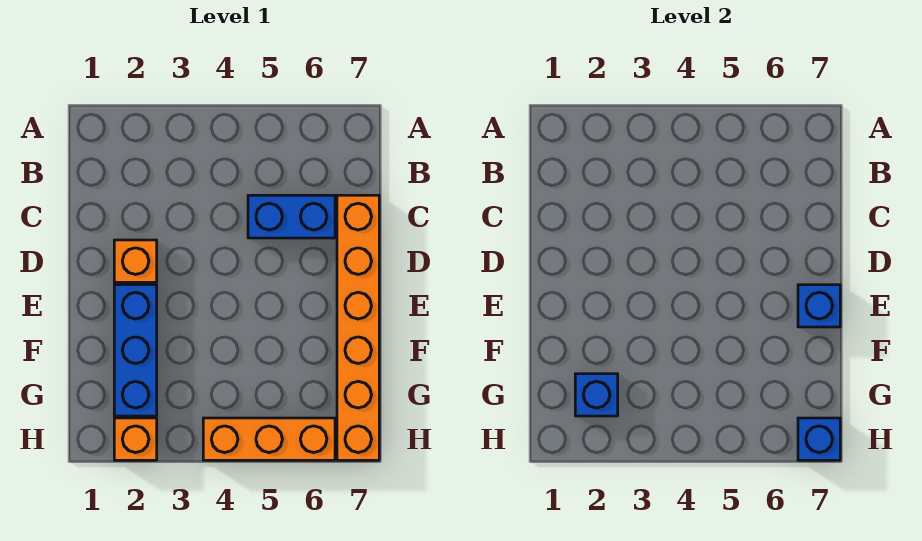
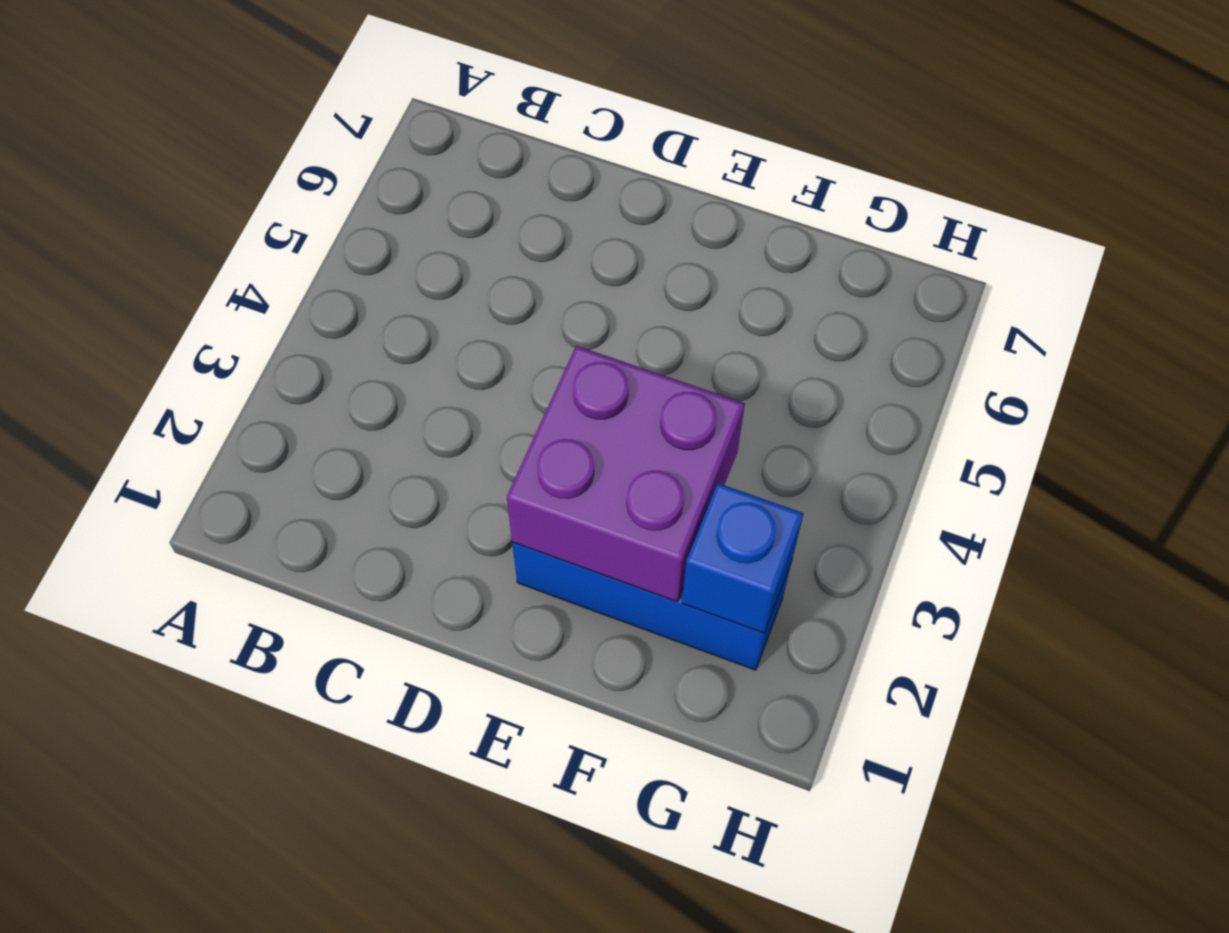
purple brick E2:F3 level 2 -> none
none -> blue brick C5:C6 level 1
none -> orange brick C7:H7 level 1

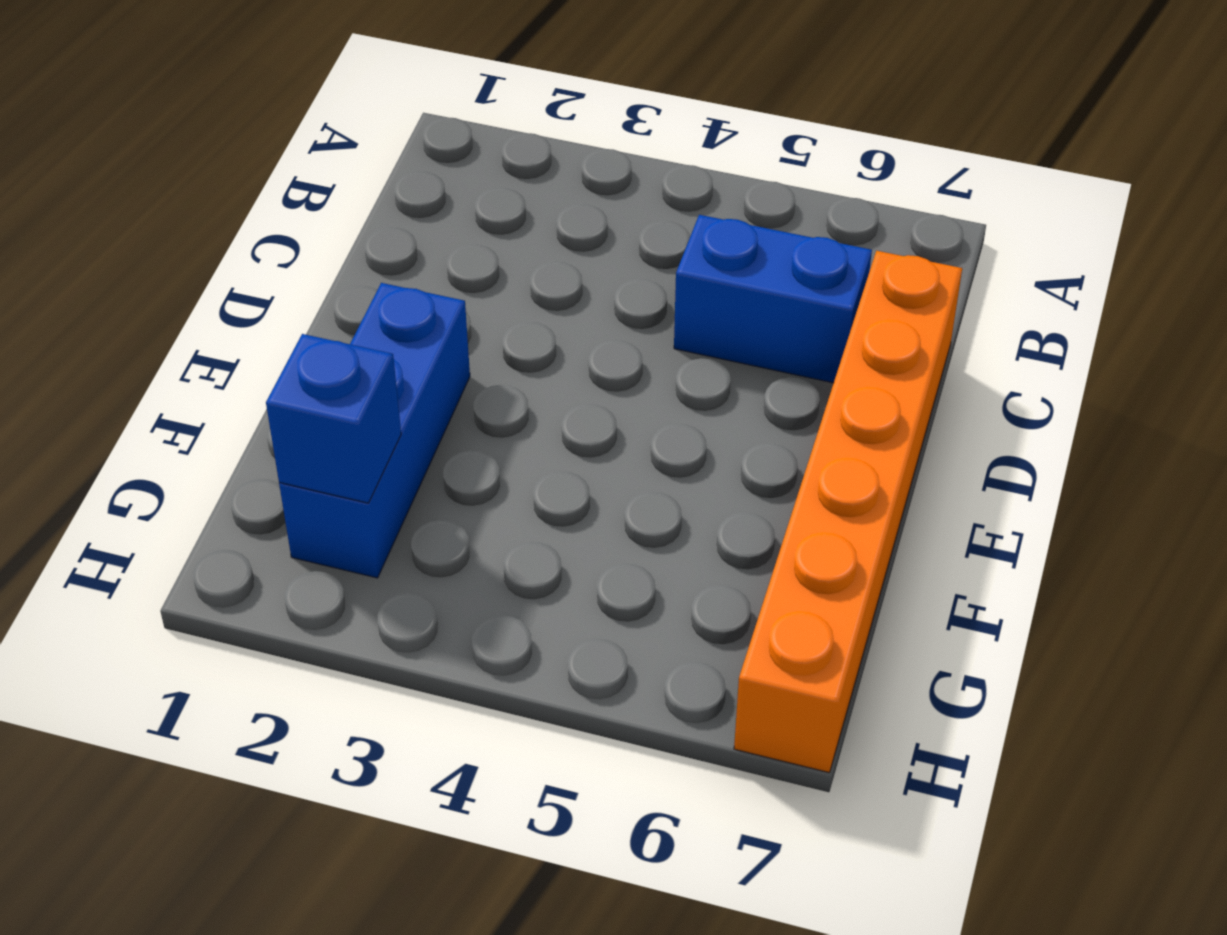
none -> orange brick D2 level 1
none -> orange brick H2 level 1

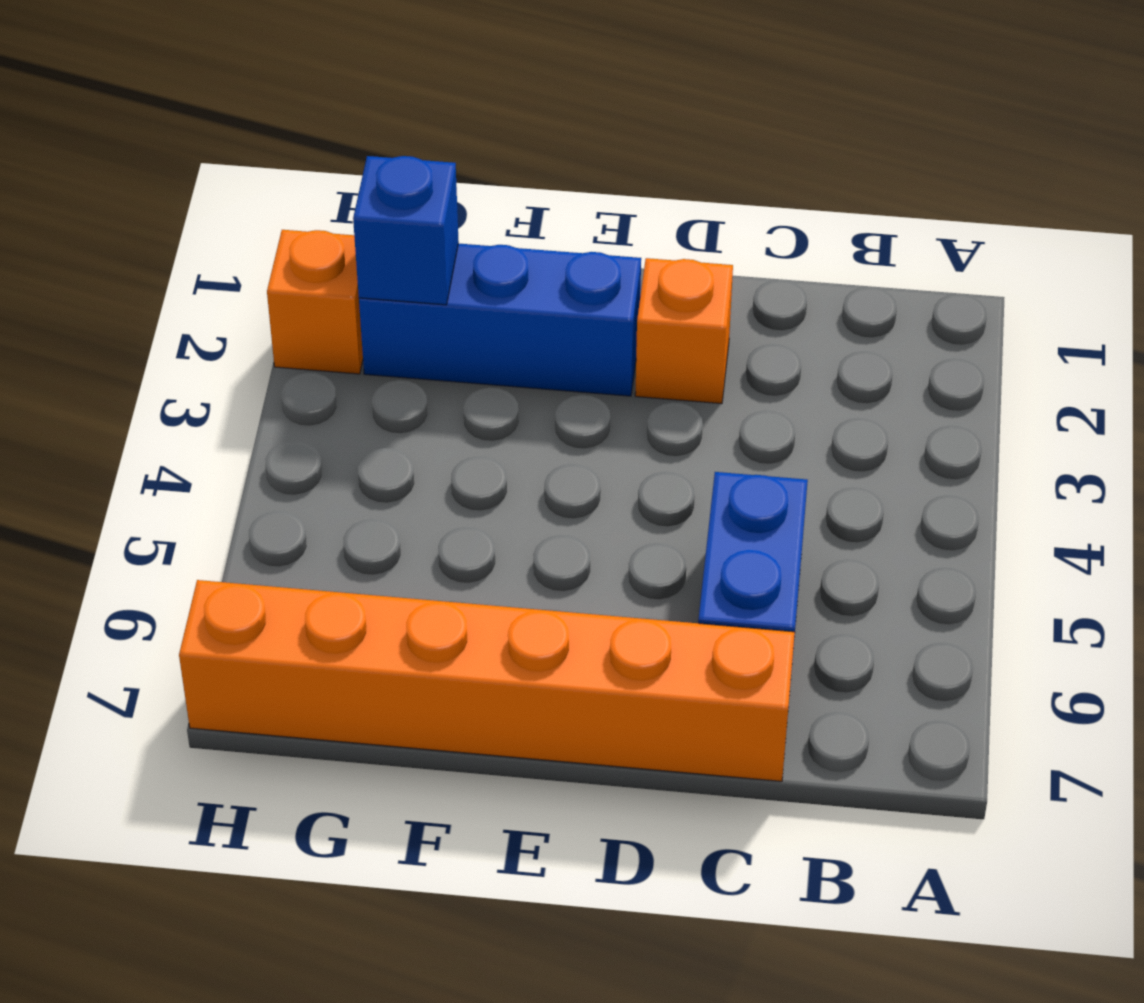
none -> orange brick H4:H6 level 1
none -> blue brick E7 level 2

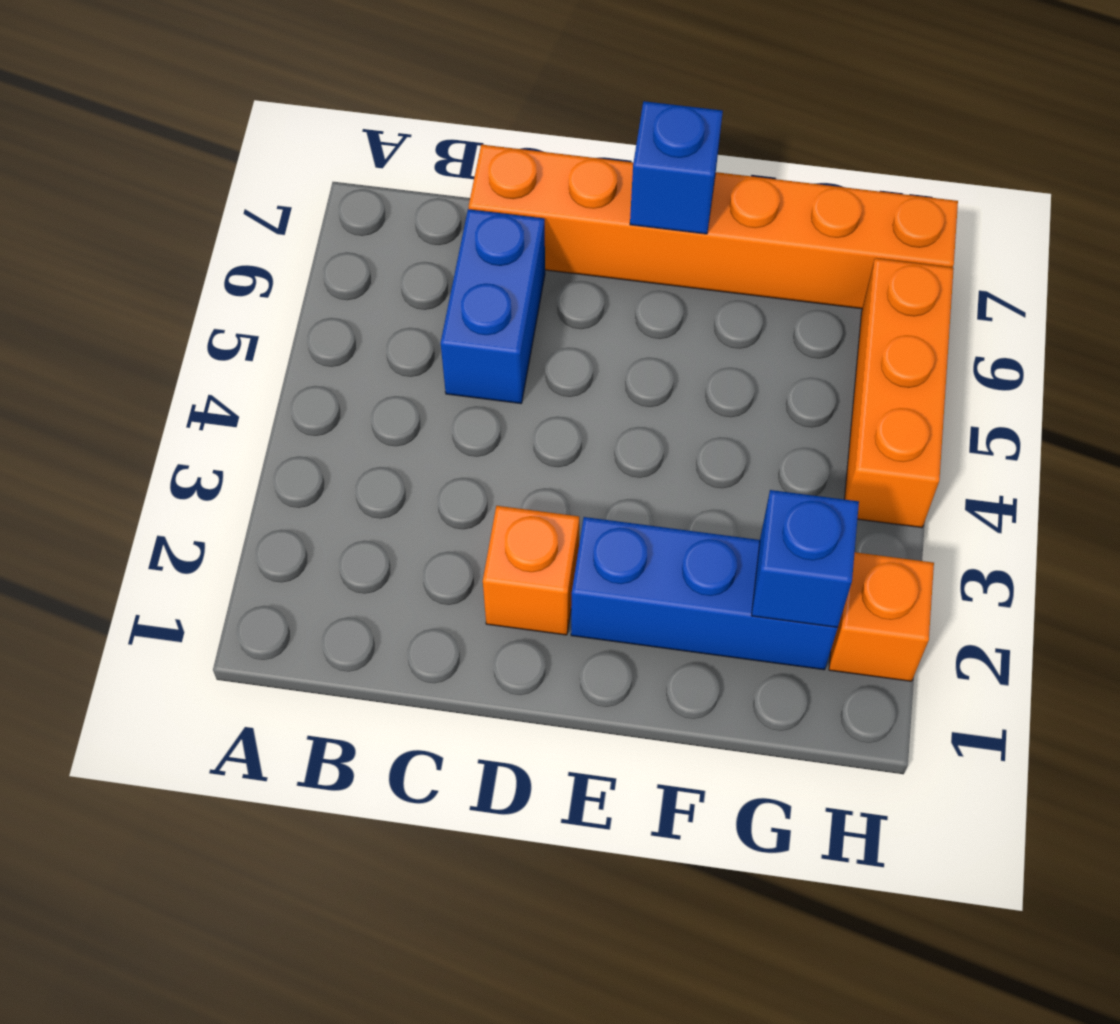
none -> blue brick H7 level 2

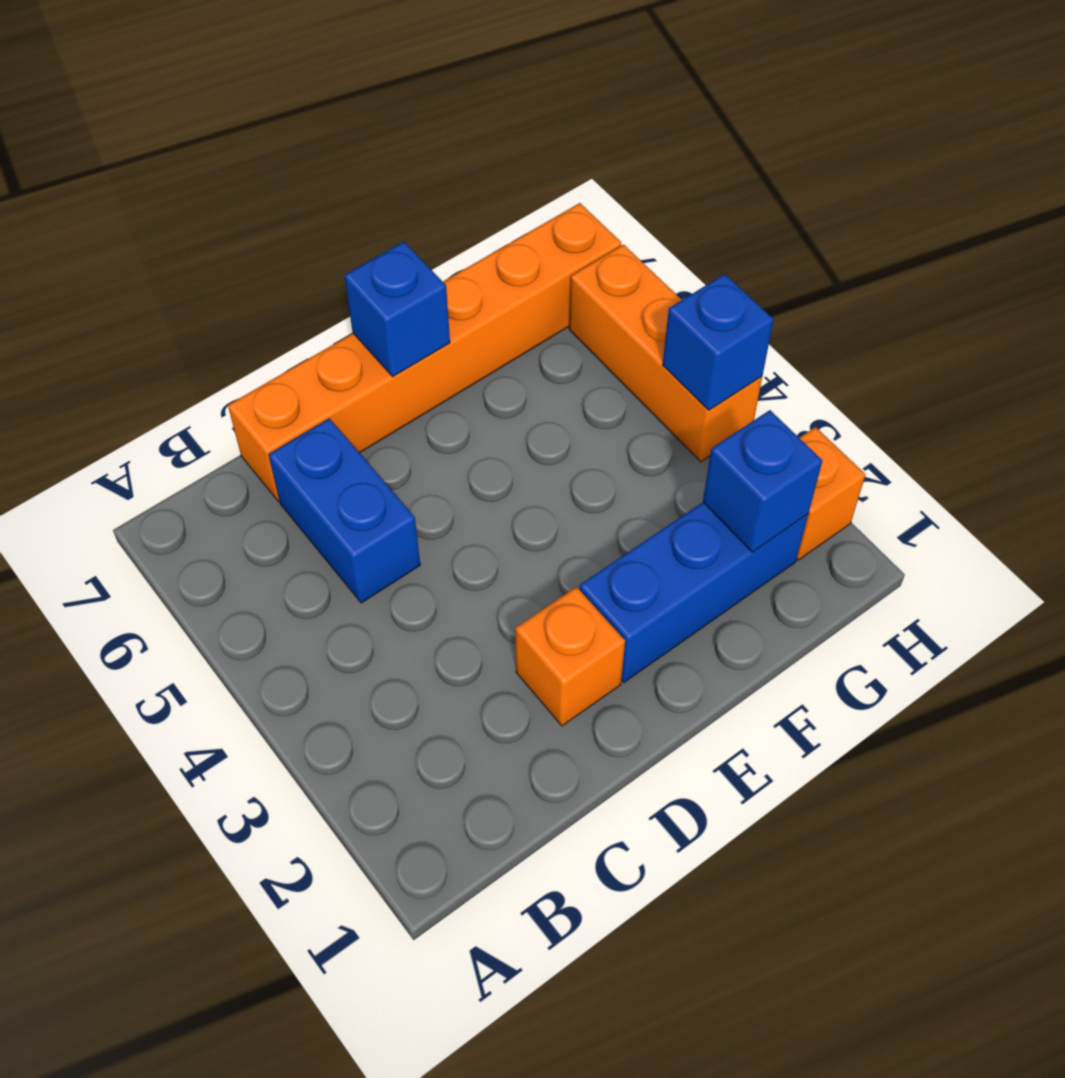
blue brick H4 level 2 -> blue brick H7 level 2

